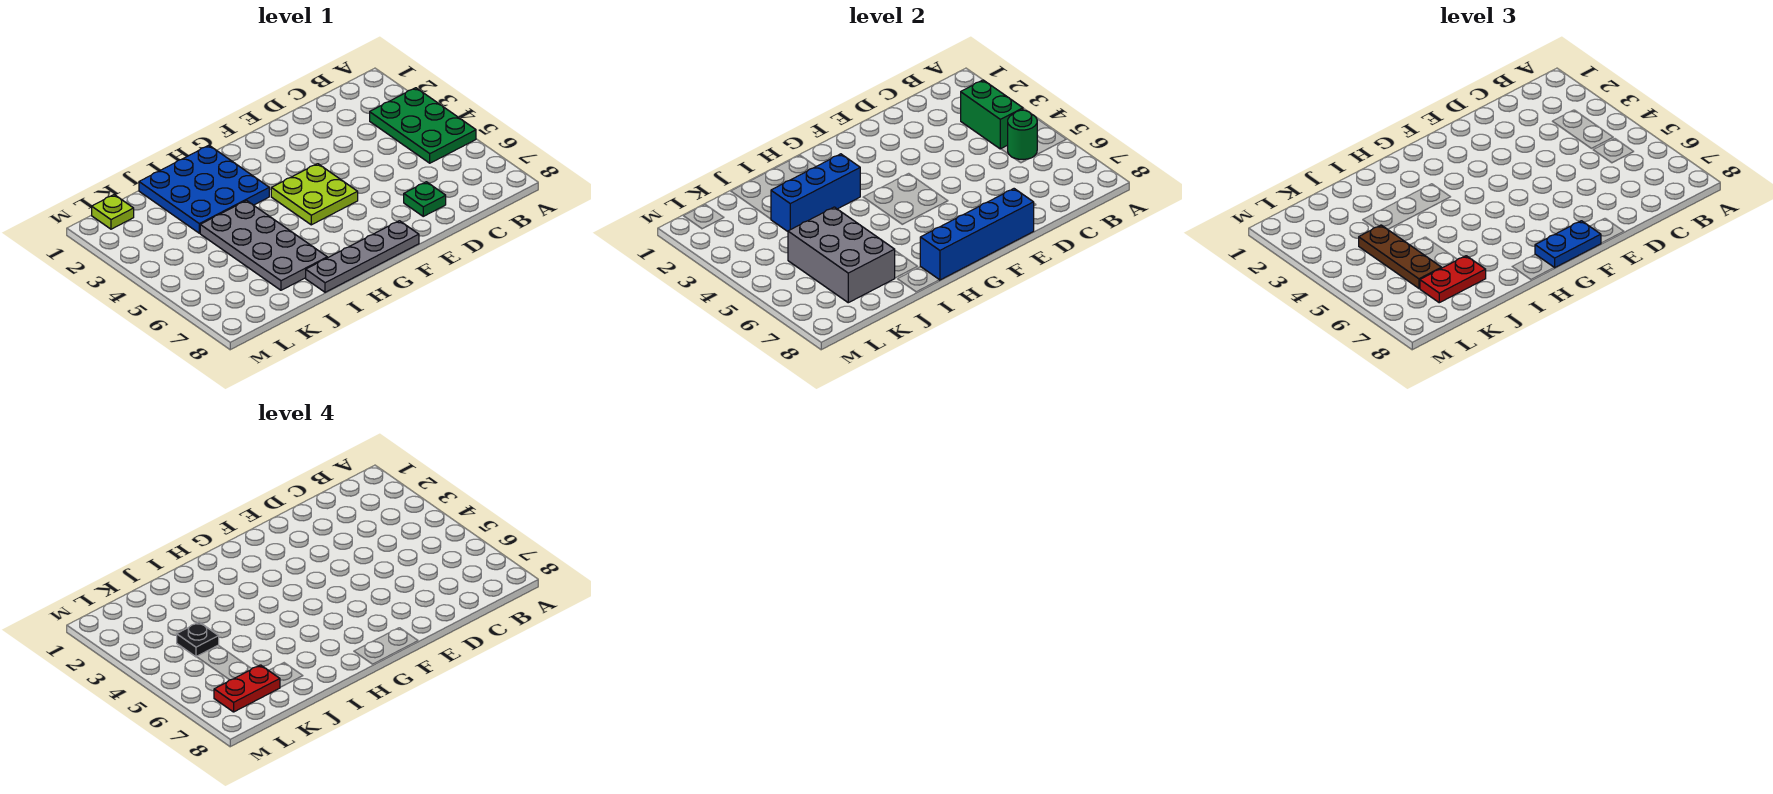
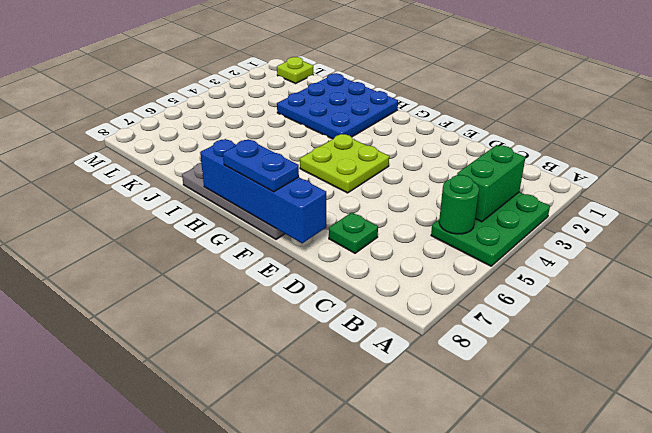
none -> grey plate I4:J7 level 1
none -> blue brick H3:J3 level 2
none -> grey brick J5:K7 level 2

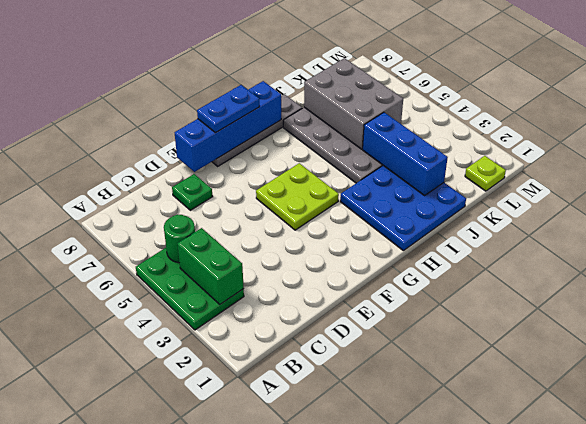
blue brick J2:J4 level 2 -> blue brick H3:J3 level 2
none -> red plate J7:K7 level 3
none -> brown plate K4:K6 level 3
none -> black plate K4 level 4

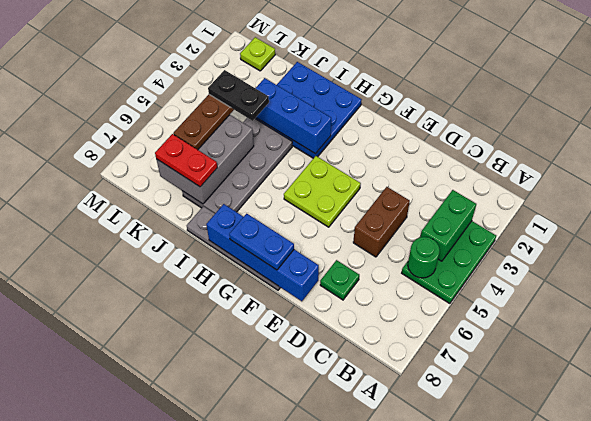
brown brick D4:D5 level 1 -> none
black plate J4:K4 level 4 -> black plate K4 level 4
none -> red plate K7:L7 level 4

